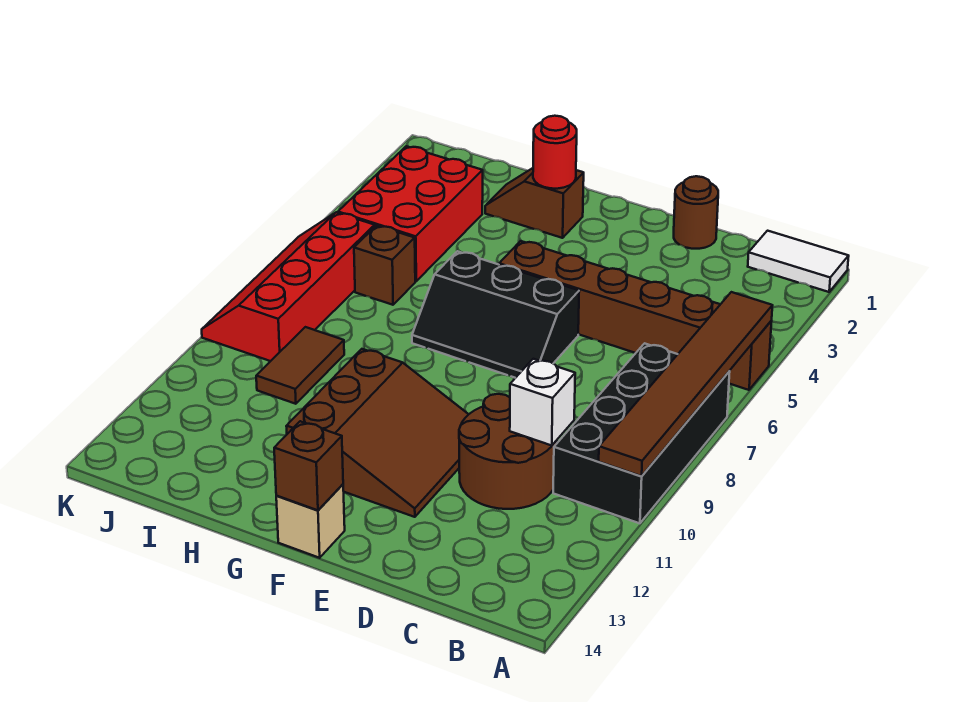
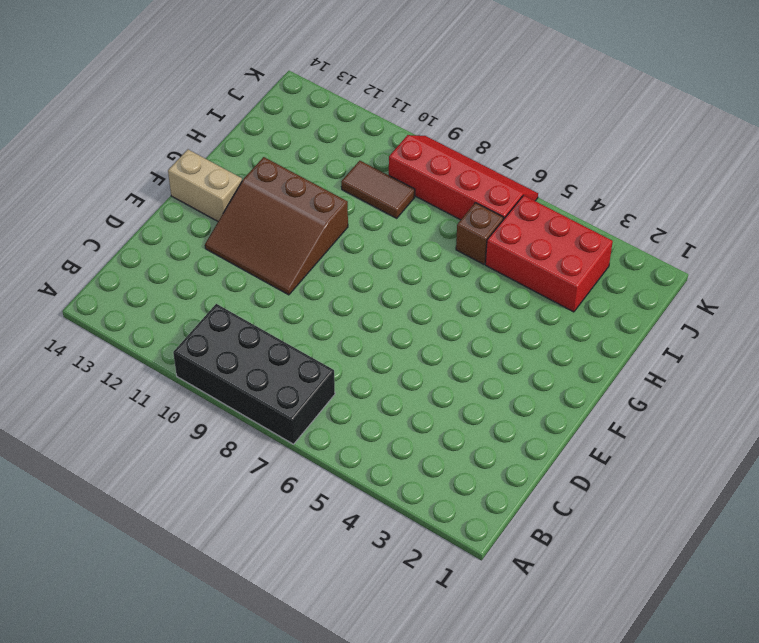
tan brick F13:F14 level 1 -> tan brick F14 level 1
none -> white tile A1:B1 level 1
none -> brown brick A5:F5 level 1
none -> brown round brick C10:D11 level 1

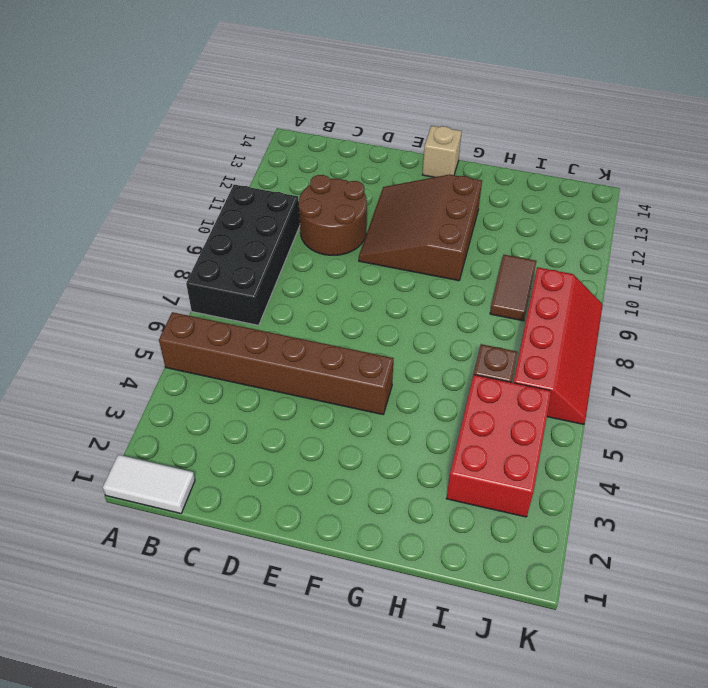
none -> brown round brick D1 level 1
none -> black slope E6:G7 level 1 top 6
none -> brown slope G2:H2 level 1 top G

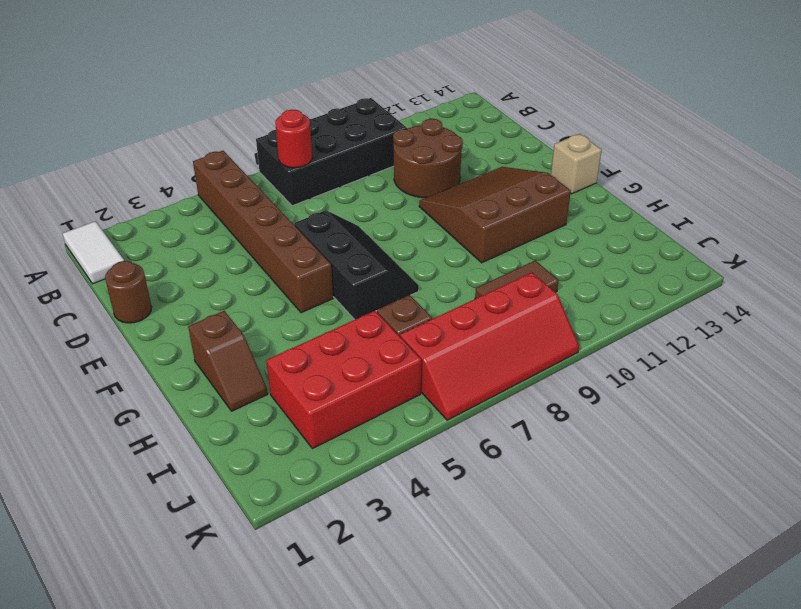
red round brick B7 level 2 -> red round brick G2 level 2
none -> brown tile A5:A10 level 2
none -> white brick C10 level 2
none -> brown brick F14 level 2

